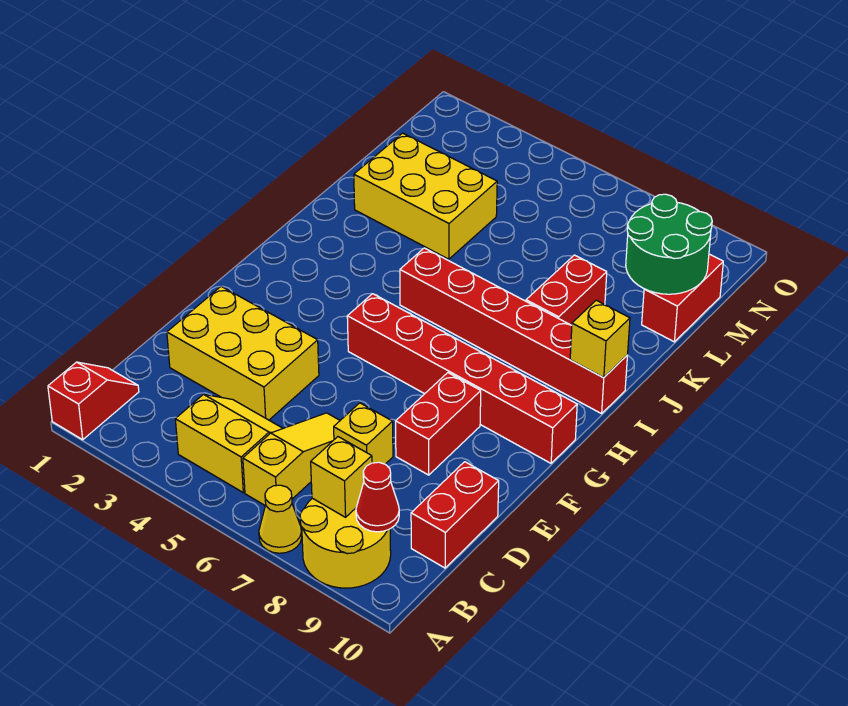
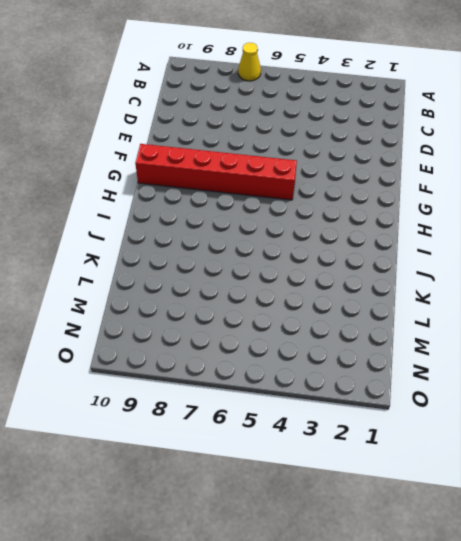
none -> red slope A1:B1 level 1 top A
none -> yellow round brick A8:B9 level 1
none -> yellow slope B4:C5 level 1 top B

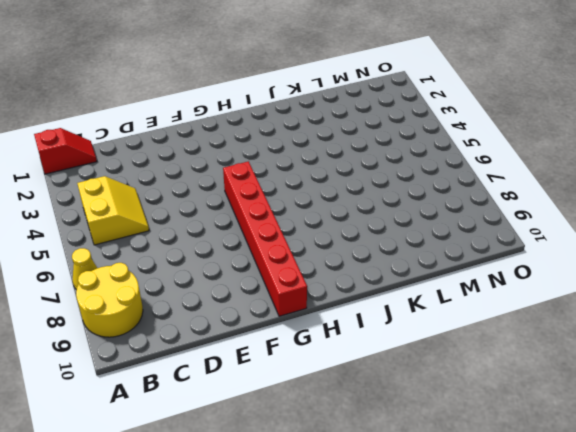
none -> yellow slope B6:D6 level 1 top B
none -> red brick C10:D10 level 1
none -> yellow brick D2:E4 level 1

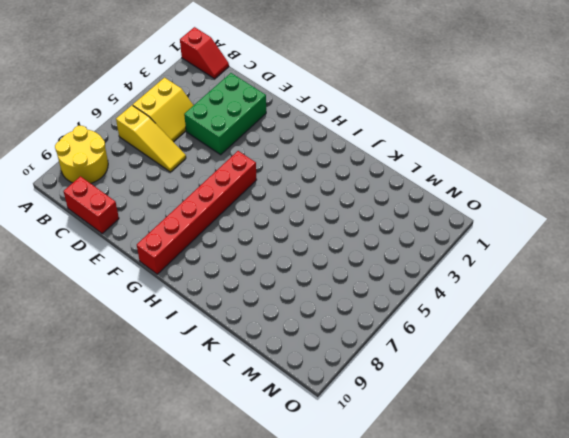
green brick D2:E4 level 1 -> yellow brick D2:E4 level 1
none -> yellow cone A7 level 1
none -> yellow brick D7 level 1
none -> red brick E8:F8 level 1

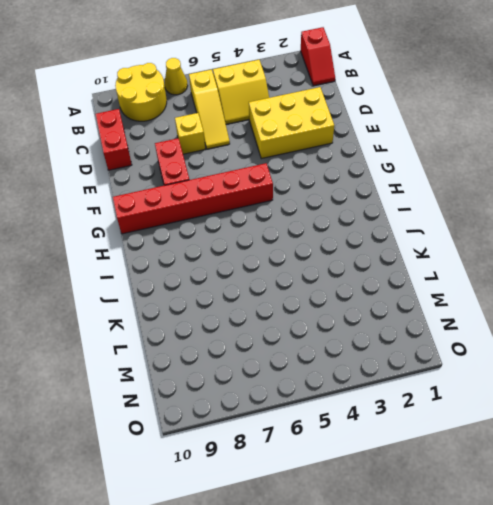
none -> red brick I5:I10 level 1
none -> red brick J8:K8 level 1
none -> yellow brick K2:L4 level 1

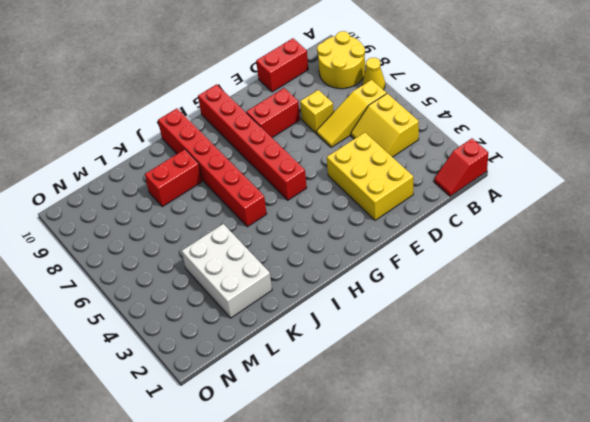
white brick K2:L4 level 1 -> yellow brick K2:L4 level 1
none -> red brick L10:M10 level 1
none -> yellow brick B8 level 2
none -> red cone B9 level 2

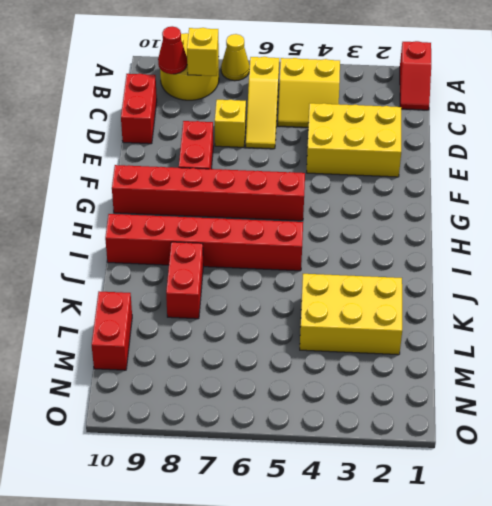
none -> yellow brick I10 level 2
none -> green round brick L9:M10 level 2

